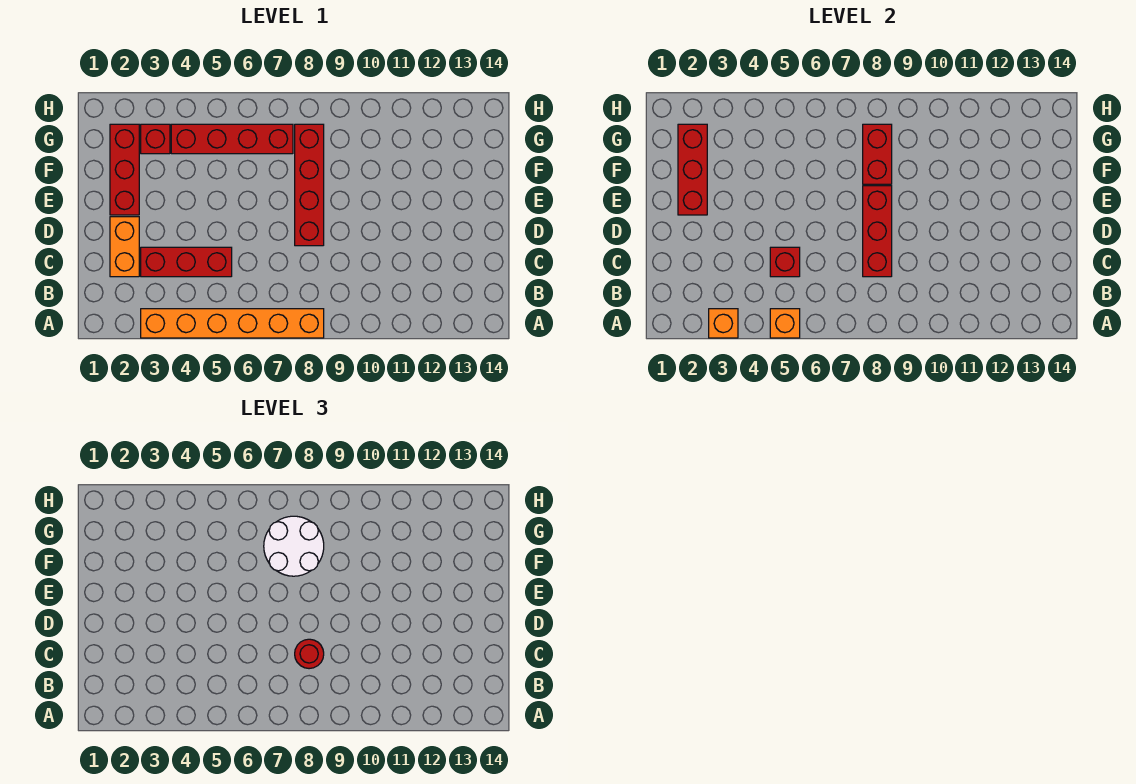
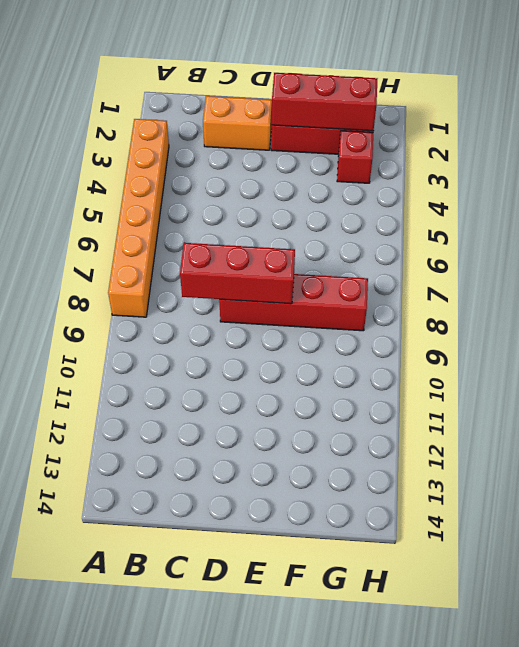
none -> red brick C3:C5 level 1
none -> red brick G4:G7 level 1
none -> orange brick A3 level 2

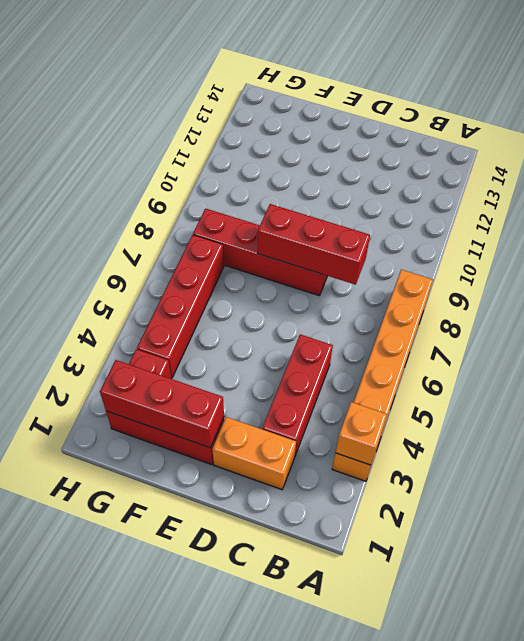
none -> orange brick A5 level 2
none -> red brick C5 level 2
none -> red brick F8:G8 level 2

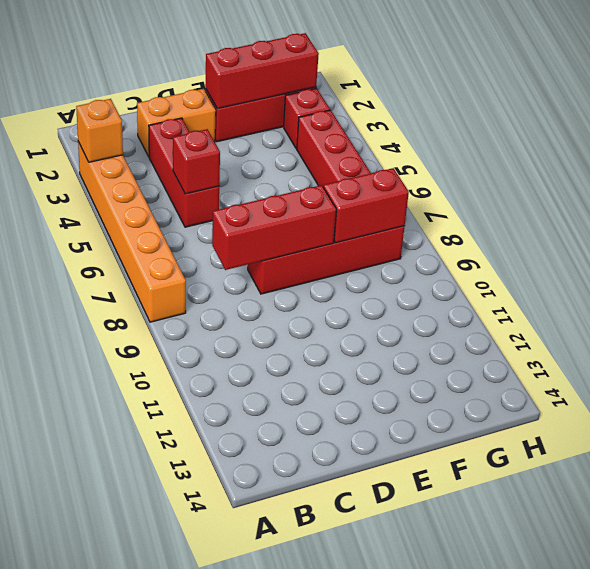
none -> orange brick A5 level 2
none -> red round brick C8 level 3
none -> white round brick F7:G8 level 3

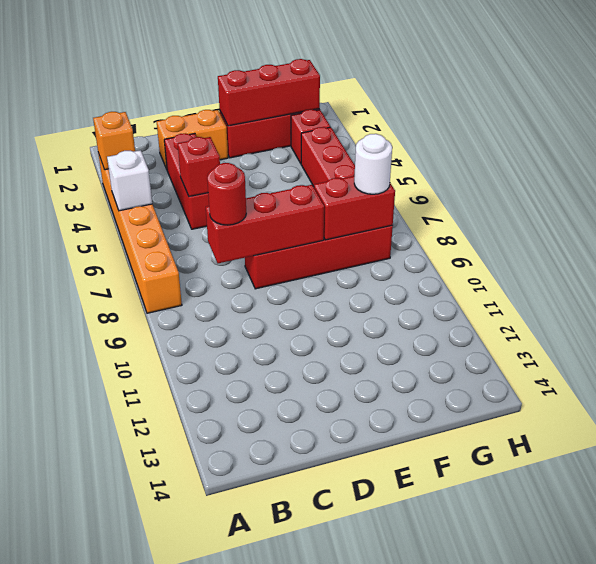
white brick A5 level 2 -> orange brick A5 level 2
white round brick G8 level 3 -> white round brick F7:G8 level 3

